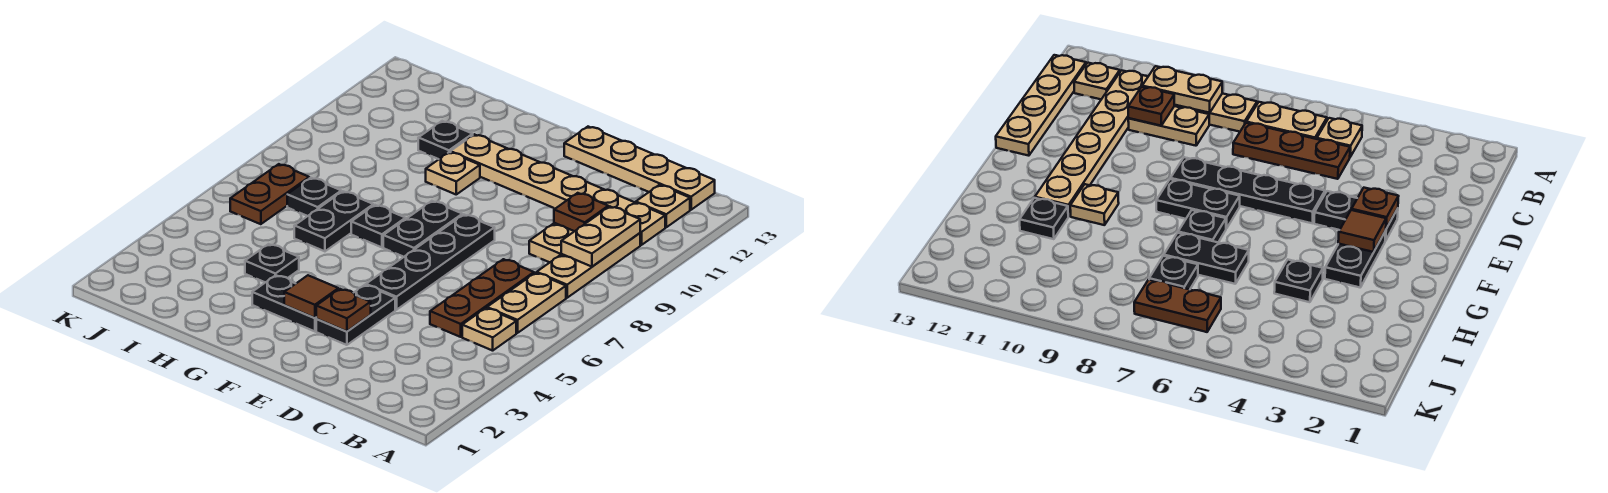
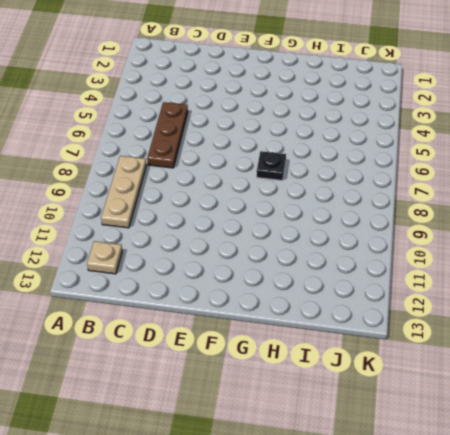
none -> tan plate B5 level 1
none -> tan plate B6:B7 level 1
none -> tan plate B11:G11 level 1

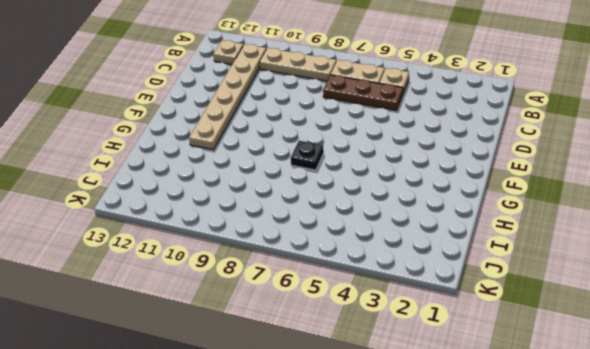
none -> tan plate B13:E13 level 1
none -> tan plate C9:C10 level 1
none -> black plate E3:E4 level 1

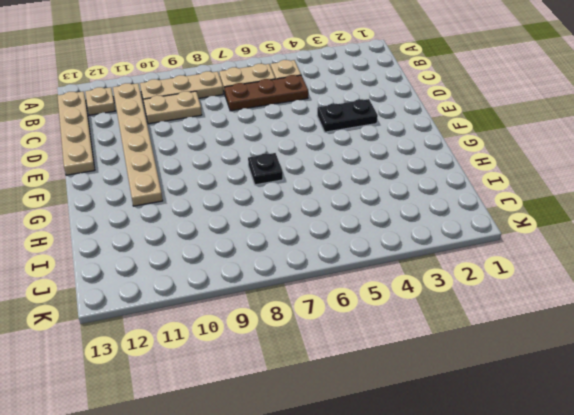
none -> black plate E5:E8 level 1
none -> black plate F3:G3 level 1
none -> black plate F7:F8 level 1

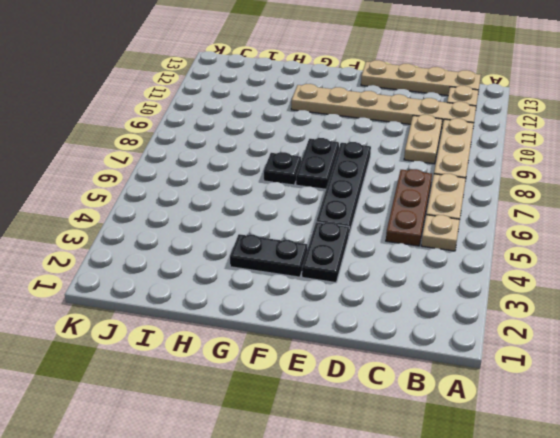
none -> tan plate G10 level 1
none -> black plate H4 level 1
none -> black plate H6:H7 level 1

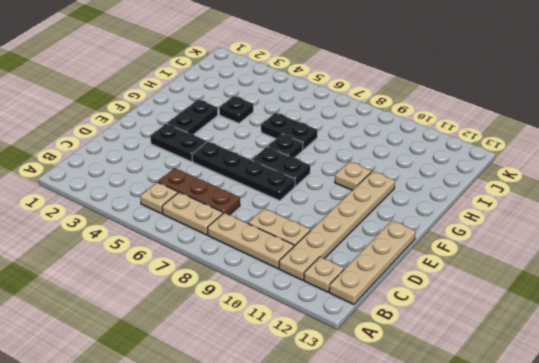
none -> black plate H11 level 1
none -> black plate I7 level 1
none -> brown plate J6:J7 level 1

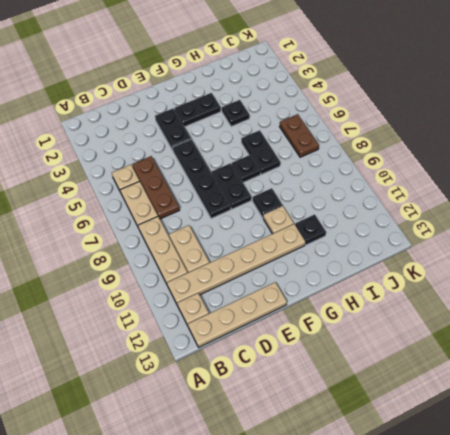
black plate G9 level 1 -> black plate I7 level 1
none -> tan plate B9:B10 level 2
none -> brown plate C10 level 2
none -> brown plate E3 level 2

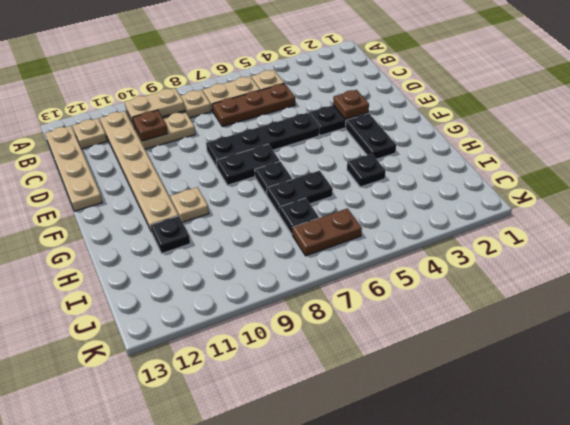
none -> brown tile F3 level 2

